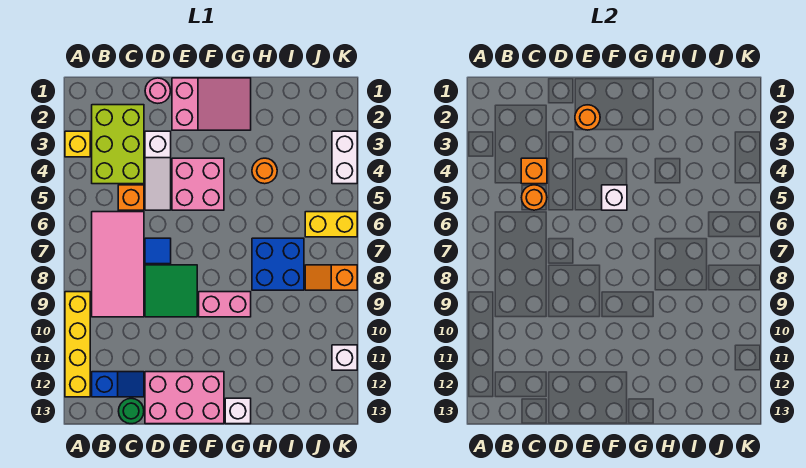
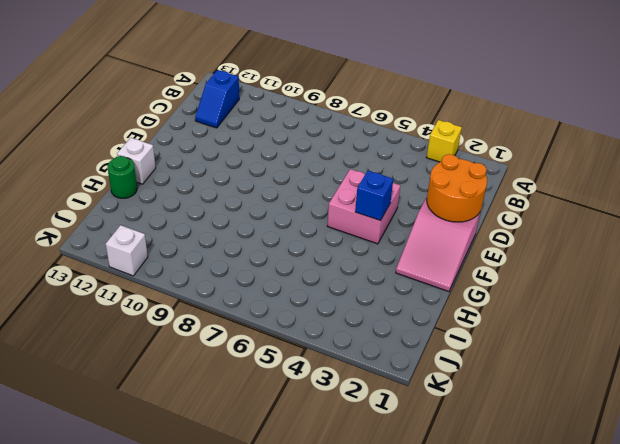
orange round brick D1:E2 level 2 -> orange round brick E2 level 2
blue brick F4 level 2 -> none
green round brick H13 level 1 -> green round brick C13 level 1
none -> yellow brick A9:A12 level 1
none -> lime brick B2:C4 level 1
none -> pink tile B6:C9 level 1

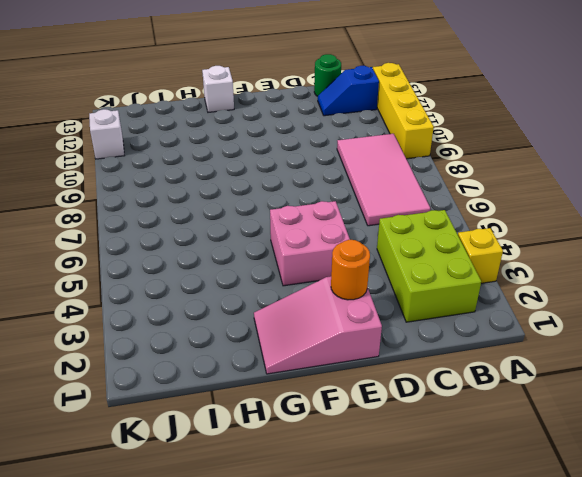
none -> orange brick C5 level 1
none -> pink round brick D1 level 1
none -> white slope D3:D5 level 1 top 3

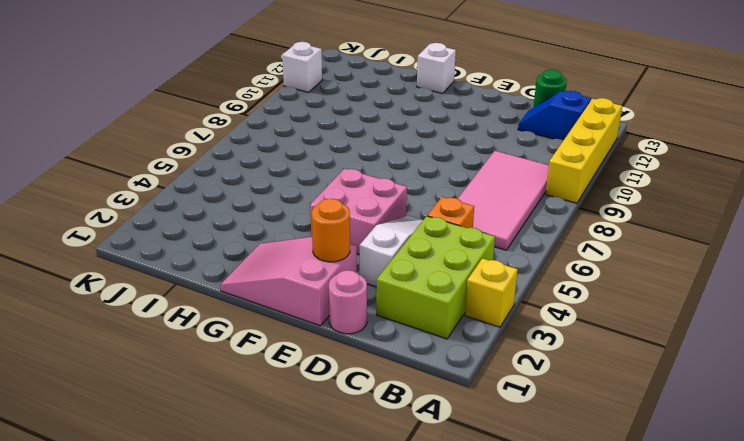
none -> blue tile D7 level 1
none -> green tile D8:E9 level 1
none -> pink brick D12:F13 level 1

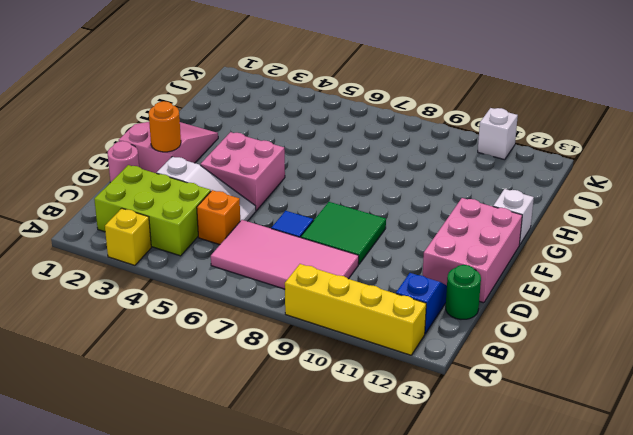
none -> pink brick F9:G9 level 1
none -> orange round brick H4 level 1
none -> blue brick H7:I8 level 1

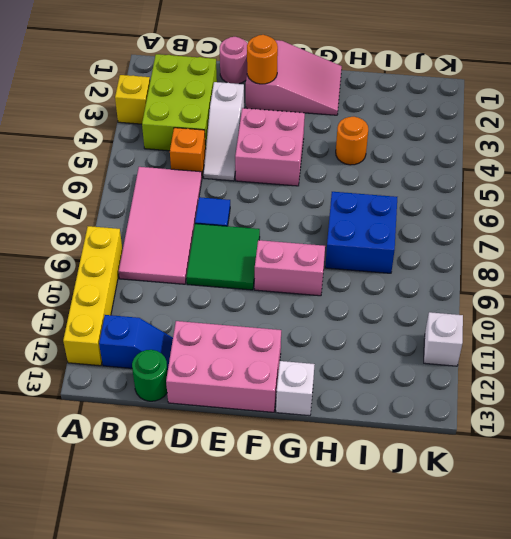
none -> yellow brick J6:K6 level 1
none -> orange slope J8:K8 level 1 top K
none -> white brick K3:K4 level 1

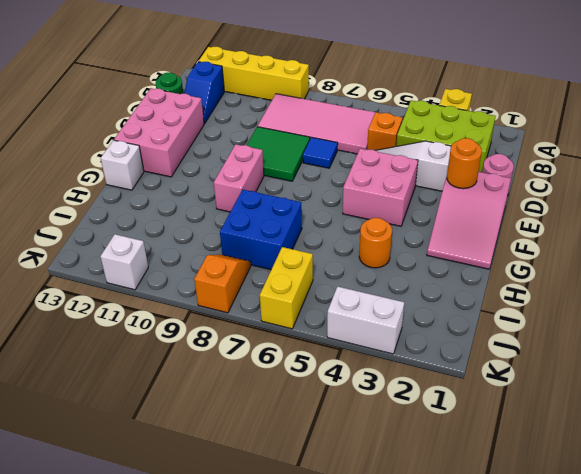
none -> orange brick C4 level 2
none -> orange round brick C5 level 2
none -> white brick F5 level 2

